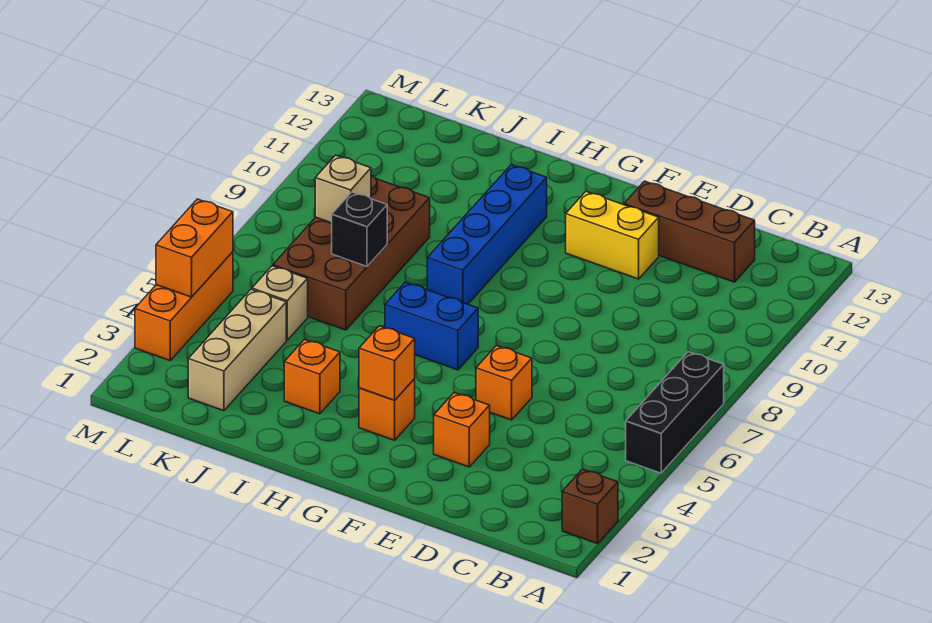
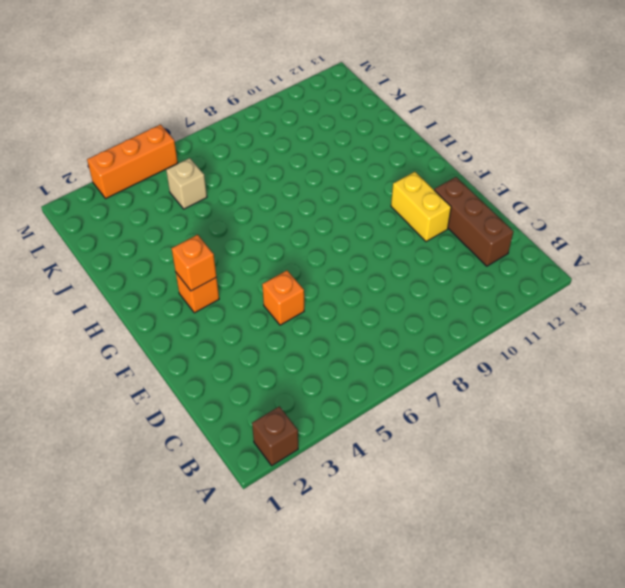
none -> black brick A5:A7 level 1
none -> orange brick E3 level 1
none -> blue brick G6:H6 level 1

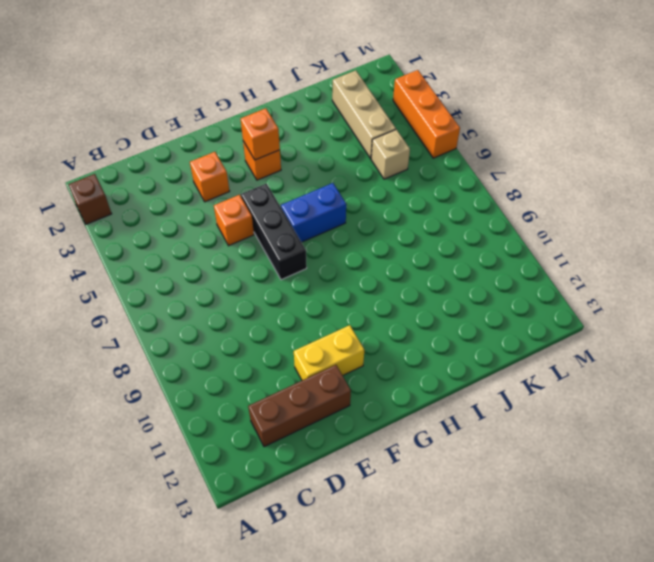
black brick F5:F7 level 1 -> black brick A5:A7 level 1
none -> blue brick H8:H11 level 1
none -> orange brick I3 level 1
none -> brown brick J6:K9 level 1

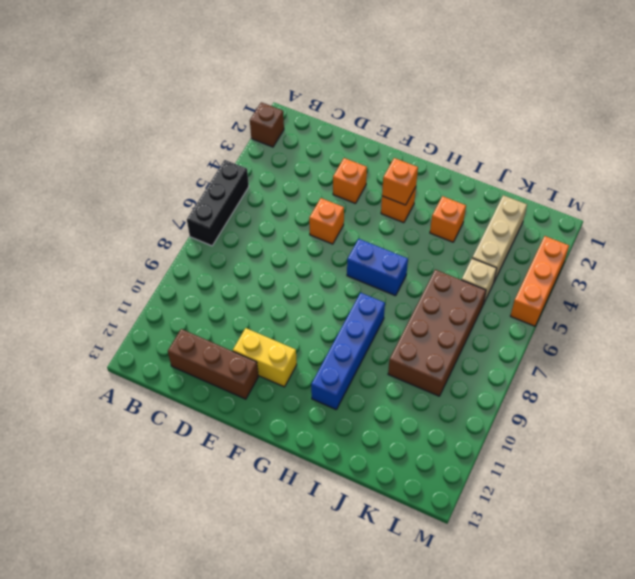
none -> black brick J7 level 2
none -> tan brick K8 level 2
none -> orange brick M4:M5 level 2

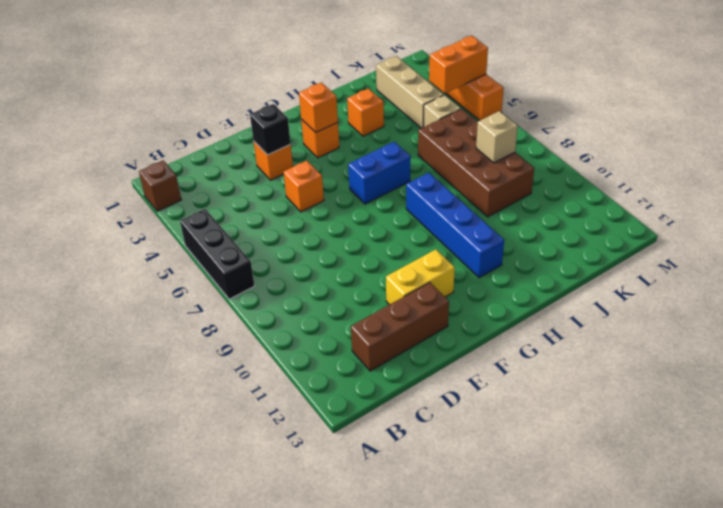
black brick E3 level 2 -> black brick J7 level 2
orange brick L4:M4 level 2 -> orange brick M4:M5 level 2

